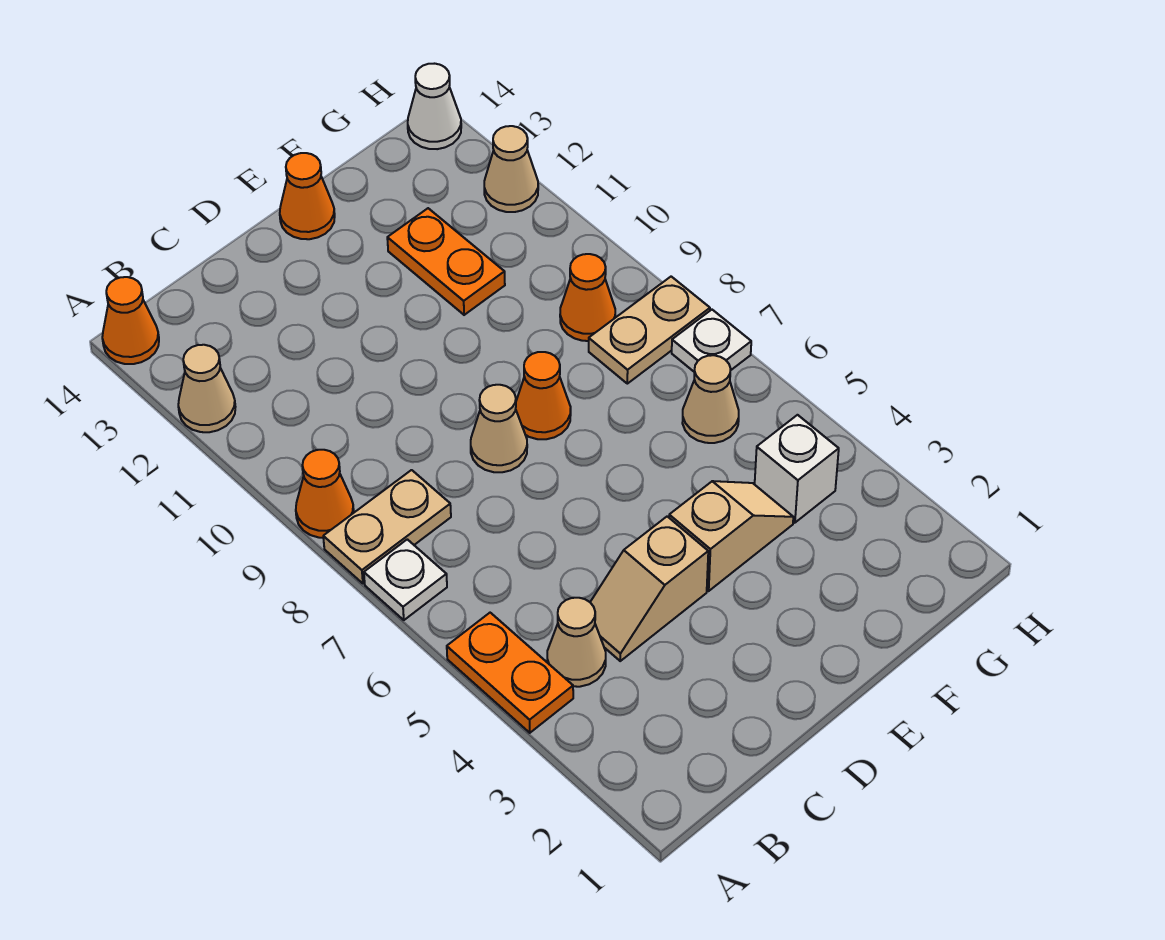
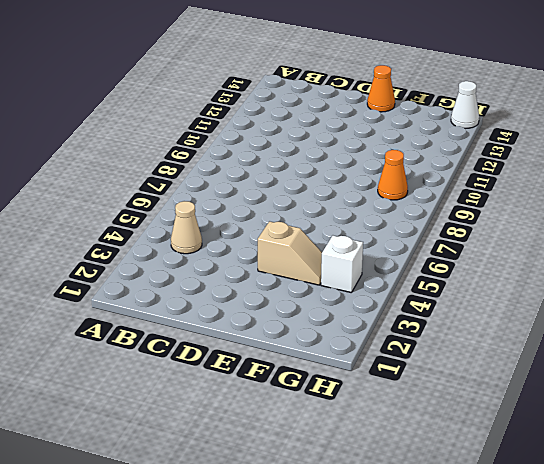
none -> orange plate A4:A5 level 1
none -> white plate A7 level 1
none -> tan plate A8:B8 level 1

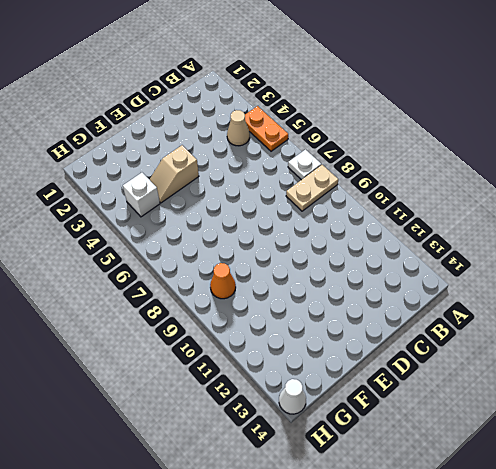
none -> orange cone A9 level 1
none -> tan cone A12 level 1
none -> orange cone A14 level 1

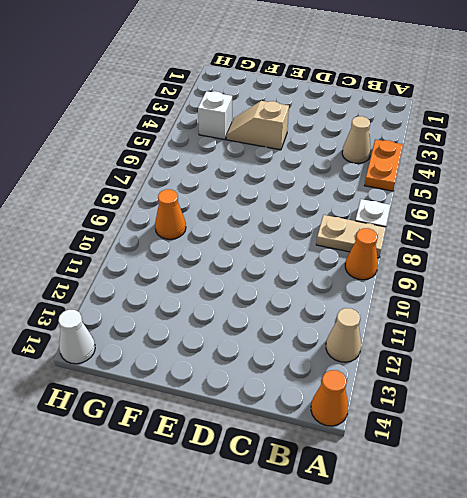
none -> tan slope C4:D4 level 1 top D
none -> tan cone D8 level 1
none -> orange cone E8 level 1

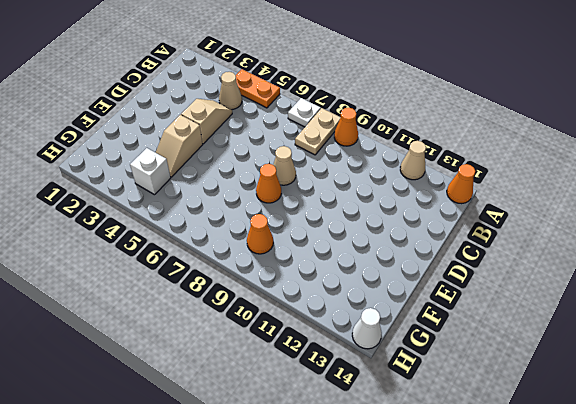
none -> orange cone E14 level 1
none -> orange plate F11:F12 level 1
none -> tan cone G6 level 1

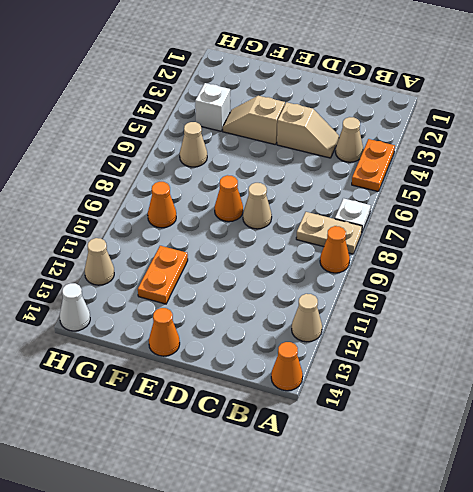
none -> tan plate G8:H8 level 1
none -> white plate H7 level 1

